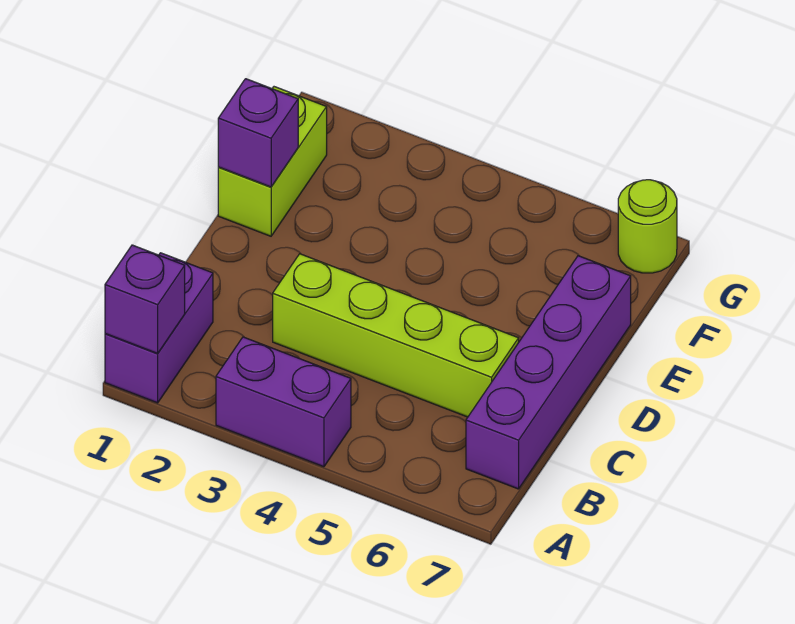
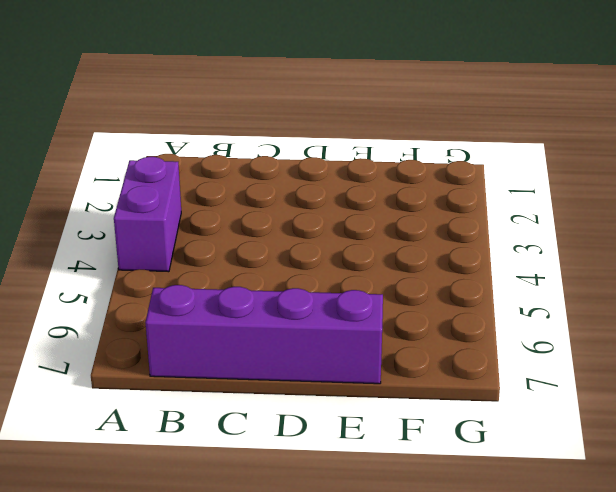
none -> purple brick A1:B1 level 1
none -> lime brick C3:C6 level 1

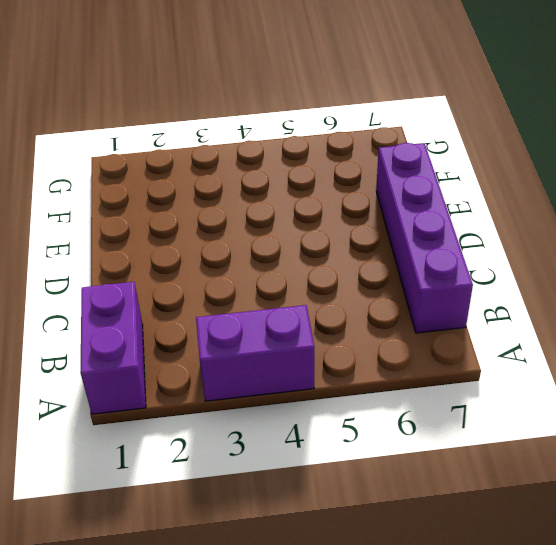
none -> lime brick C3:C6 level 1
none -> lime brick E1:F1 level 1

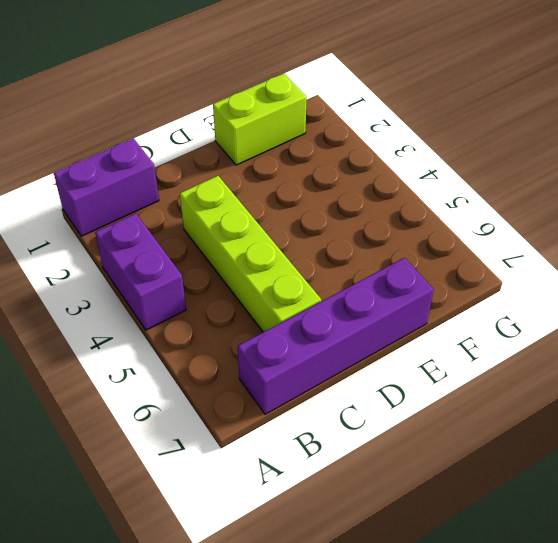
none -> lime round brick G7 level 1
none -> purple brick A1 level 2

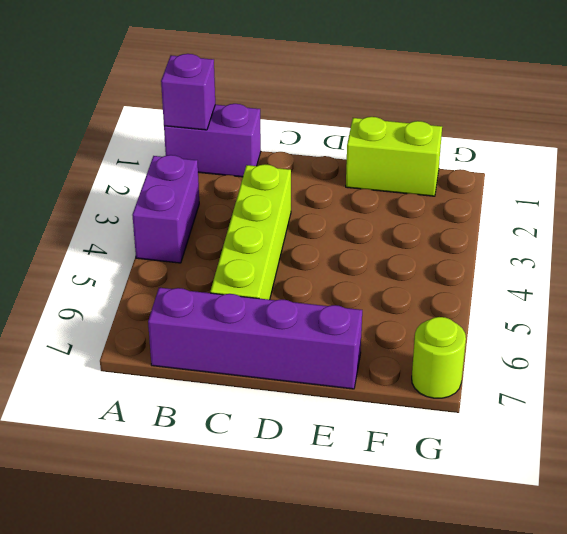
none -> purple brick E1 level 2

